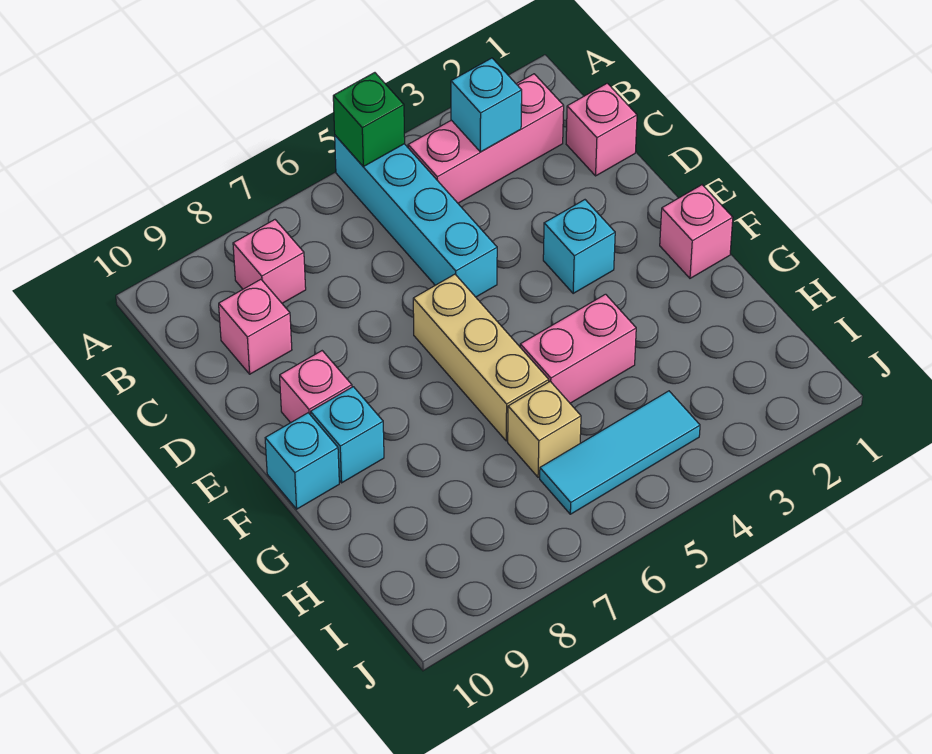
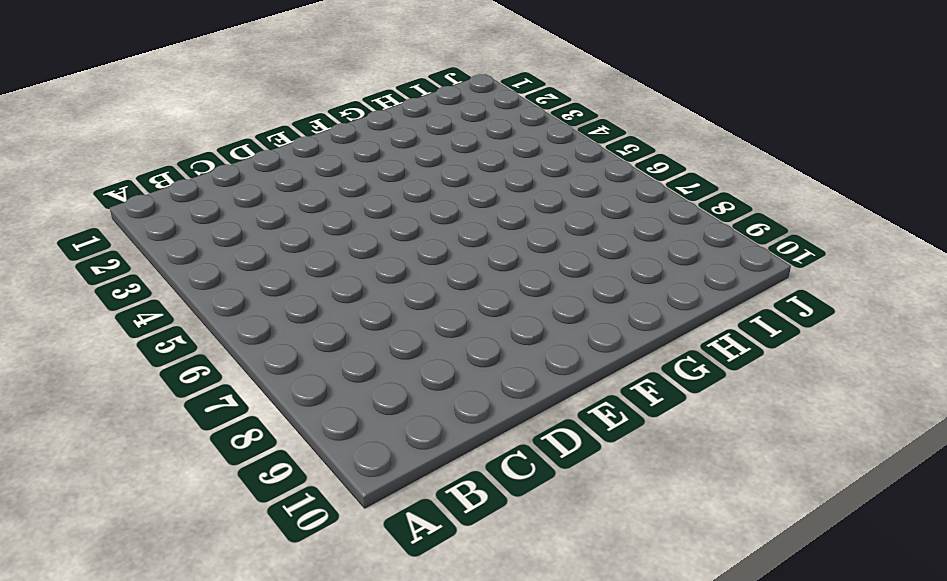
none -> cyan brick A5:D5 level 1
none -> pink brick B2:B4 level 1
none -> pink brick B8 level 1

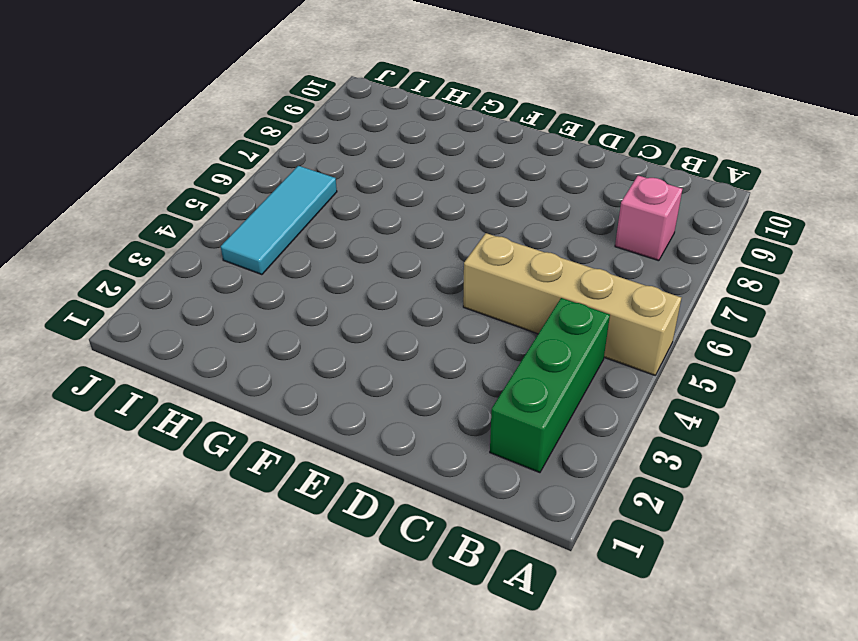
tan brick A5:D5 level 1 -> cyan brick A5:D5 level 1
green brick B2:B4 level 1 -> pink brick B2:B4 level 1
none -> pink brick C1 level 1
none -> pink brick C9 level 1
none -> cyan brick E3 level 1

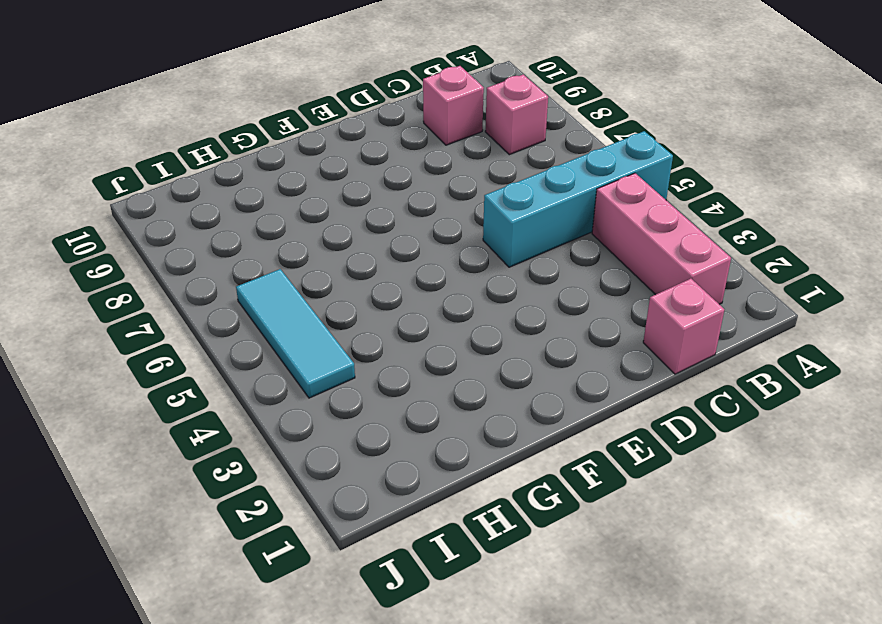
none -> cyan brick E3 level 1
none -> tan brick E6:G6 level 1
none -> pink brick E9 level 1

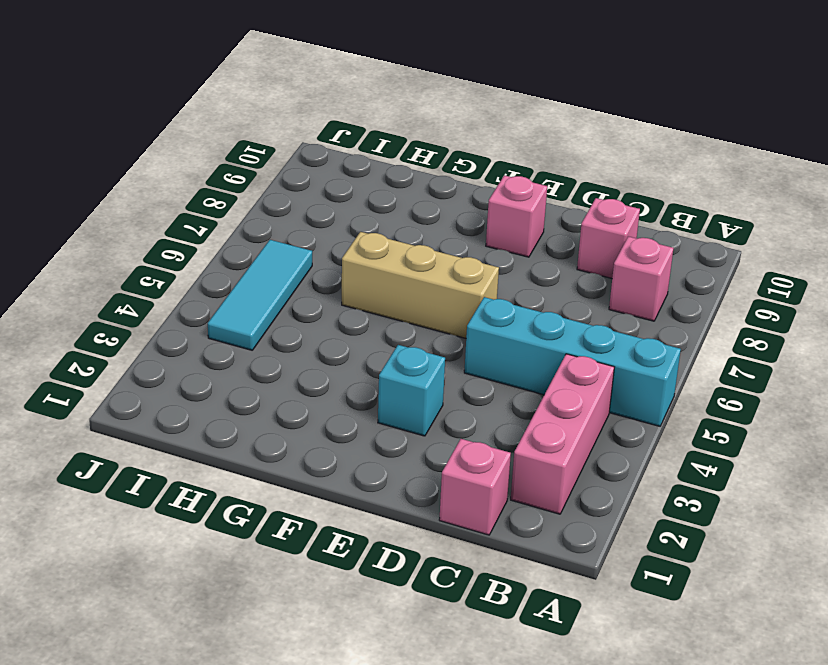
none -> pink brick F1 level 1
none -> cyan brick F9 level 1
none -> cyan brick F10 level 1

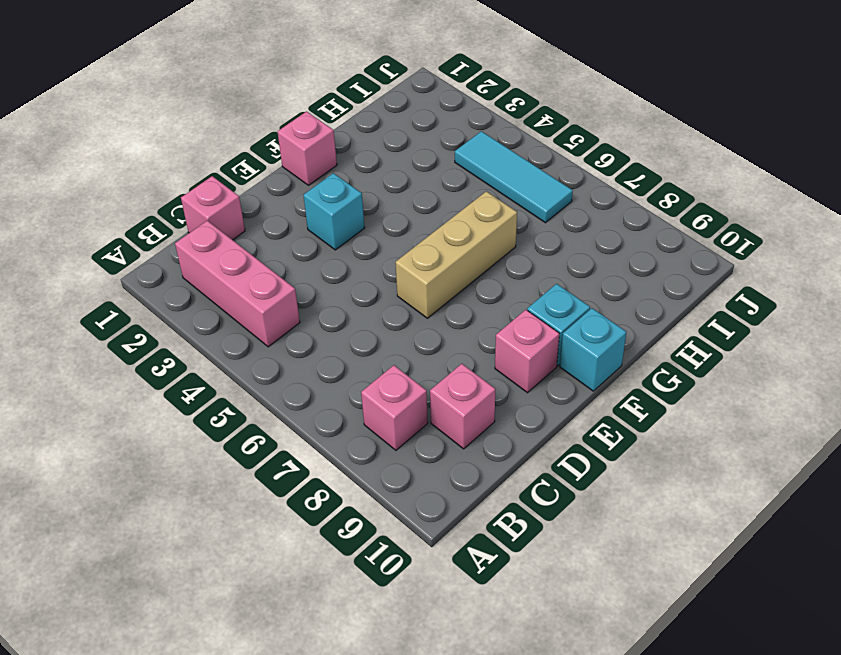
none -> cyan brick A5:D5 level 1
none -> pink brick G4:G5 level 1
none -> tan brick H6 level 1

